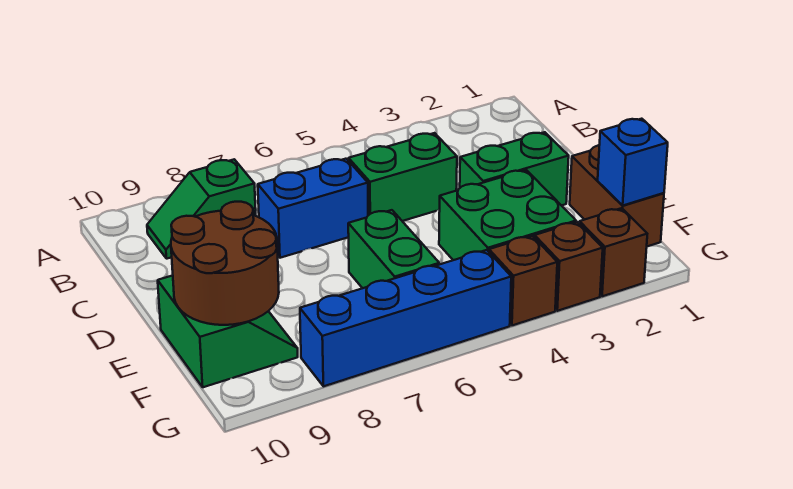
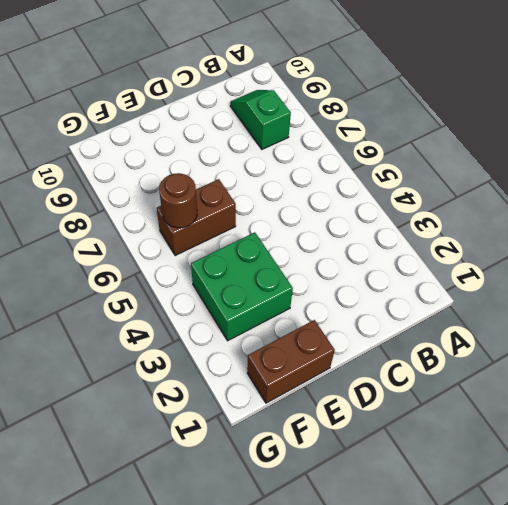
brown brick E6:F6 level 1 -> green brick E6:F6 level 1
brown round brick F6 level 2 -> none
none -> green brick C4:C5 level 1
none -> blue brick C6:C7 level 1
none -> green brick D2:D3 level 1

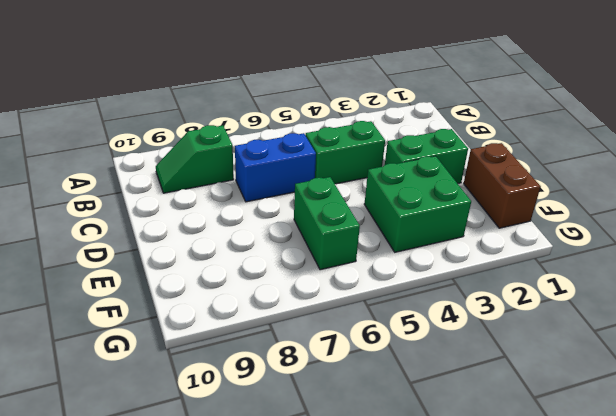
none -> green slope E9:F10 level 1 top 10
none -> brown brick G2 level 1
none -> brown brick G3 level 1

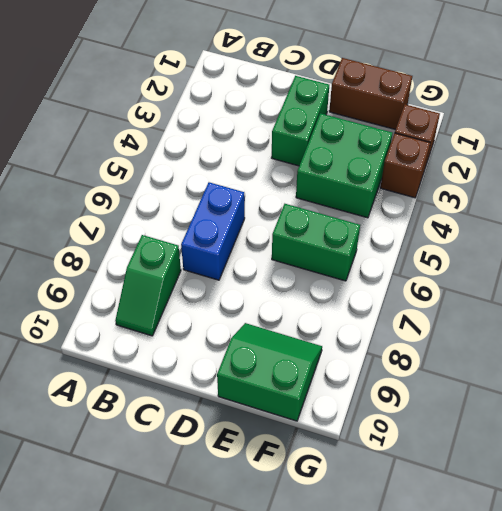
none -> green brick C4:C5 level 1
none -> brown brick G4 level 1
none -> blue brick G5:G8 level 1

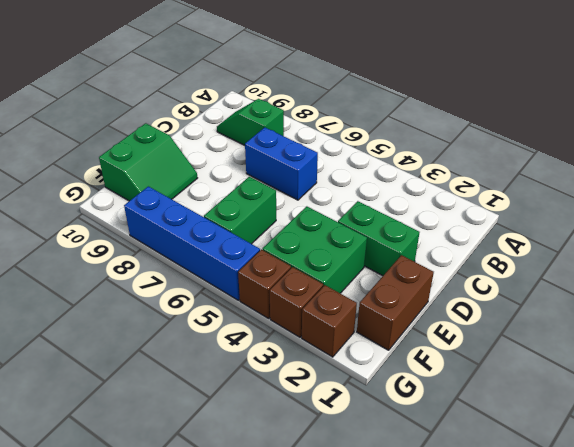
none -> green brick C4:C5 level 1
none -> brown round brick E9:F10 level 2
none -> blue brick F1 level 2

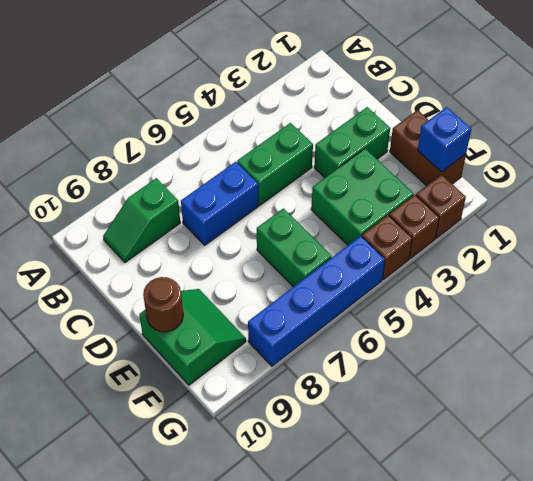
brown round brick E10 level 2 -> brown round brick E9:F10 level 2

